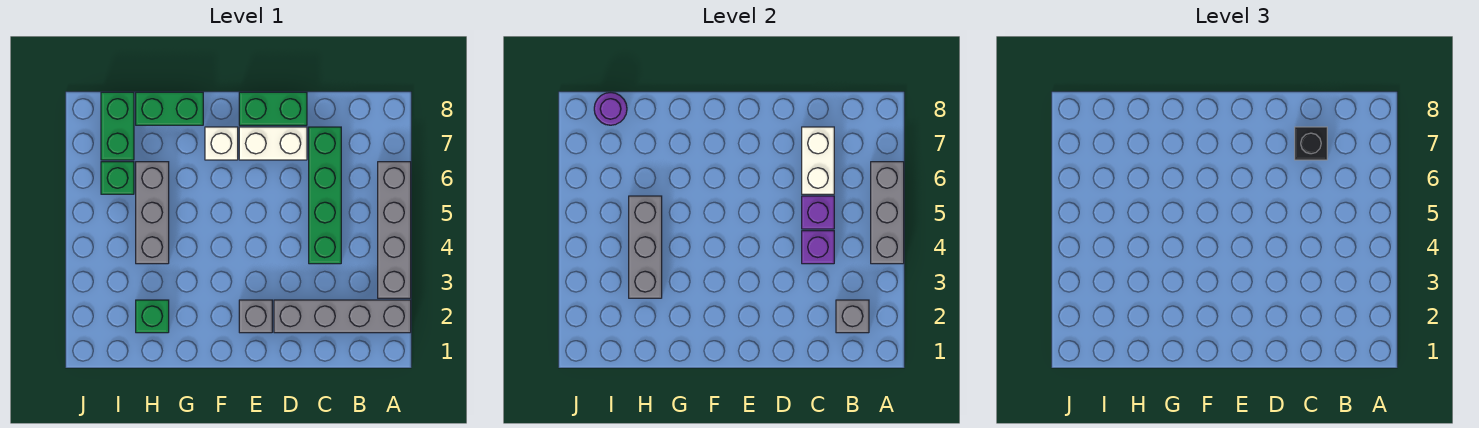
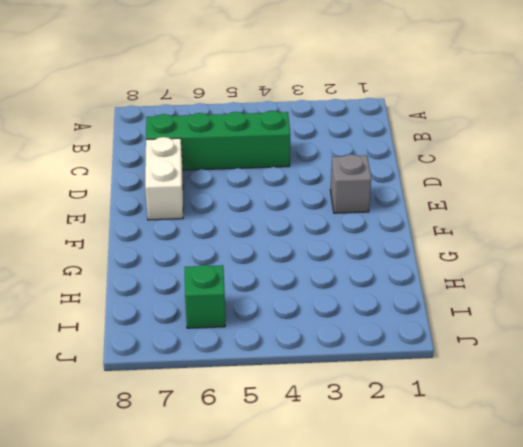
none -> grey brick A2:D2 level 1
none -> grey brick A3:A6 level 1
none -> green brick D8:E8 level 1

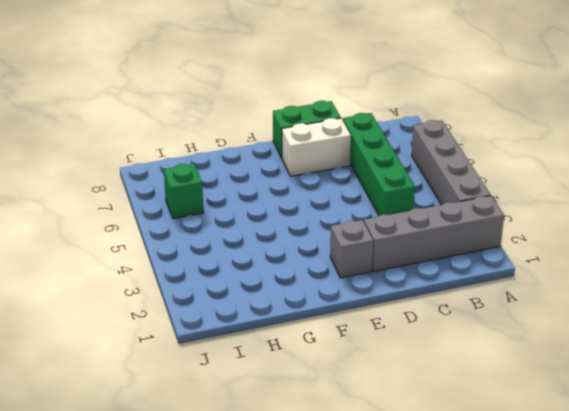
none -> white brick F7 level 1
none -> green brick G8:H8 level 1
none -> green brick H2 level 1

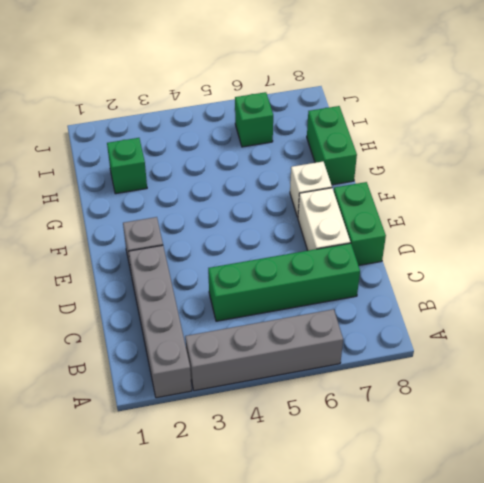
none -> grey brick H4:H6 level 1
none -> green brick I7:I8 level 1
none -> grey brick A4:A6 level 2

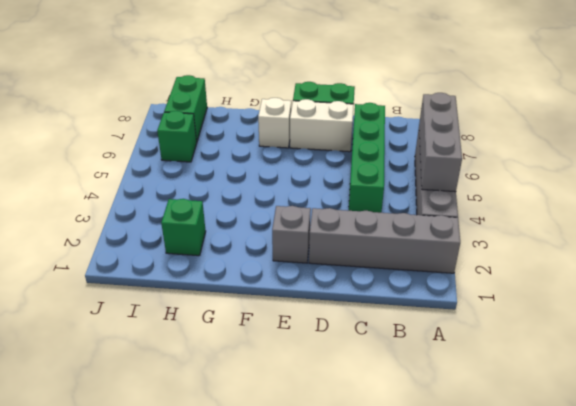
none -> green brick G8:H8 level 1
none -> grey brick H4:H6 level 1
none -> grey brick B2 level 2

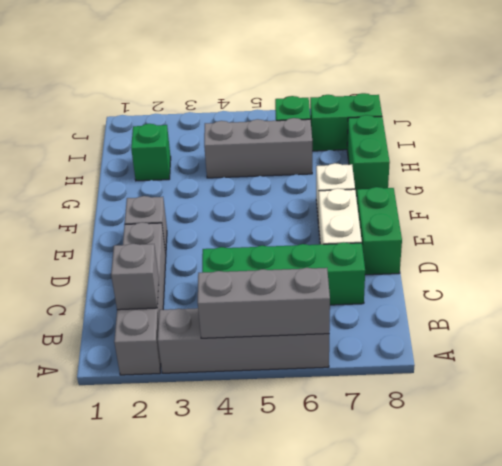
none -> purple brick C4 level 2
none -> purple brick C5 level 2
none -> white brick C6:C7 level 2

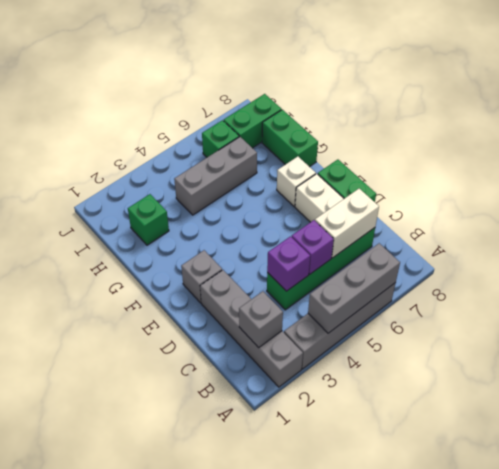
none -> grey brick H3:H5 level 2
none -> purple round brick I8 level 2
none -> black brick C7 level 3

